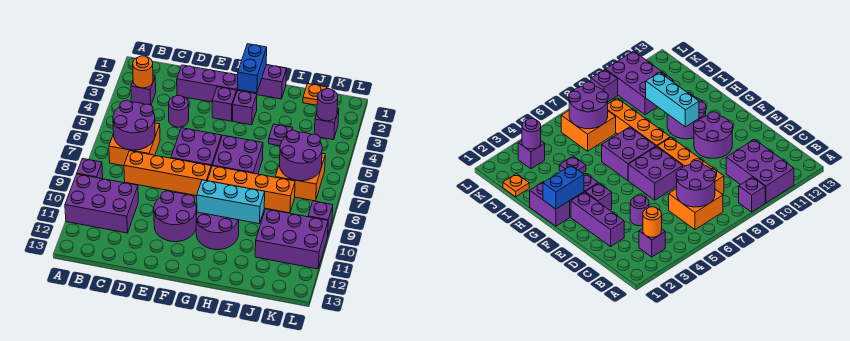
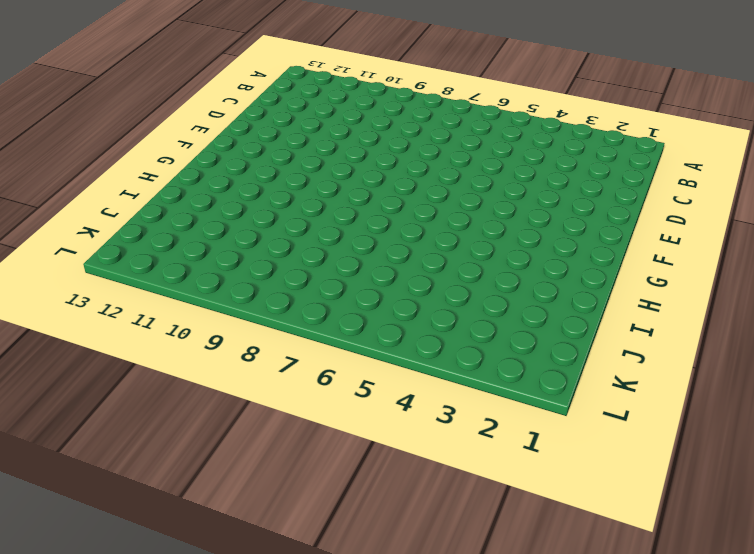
none -> purple brick A9 level 1
none -> purple brick A10:C11 level 1
none -> purple brick B3 level 1

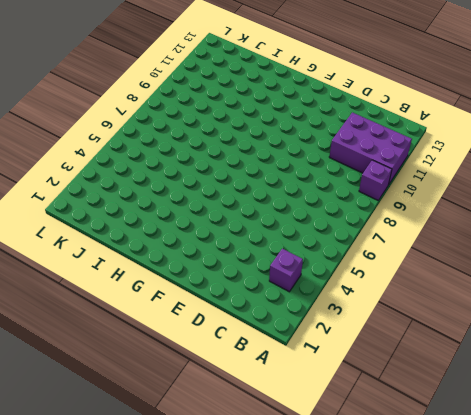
none -> orange brick B6:C7 level 1
none -> orange brick C8:F8 level 1
none -> purple brick D2:F2 level 1

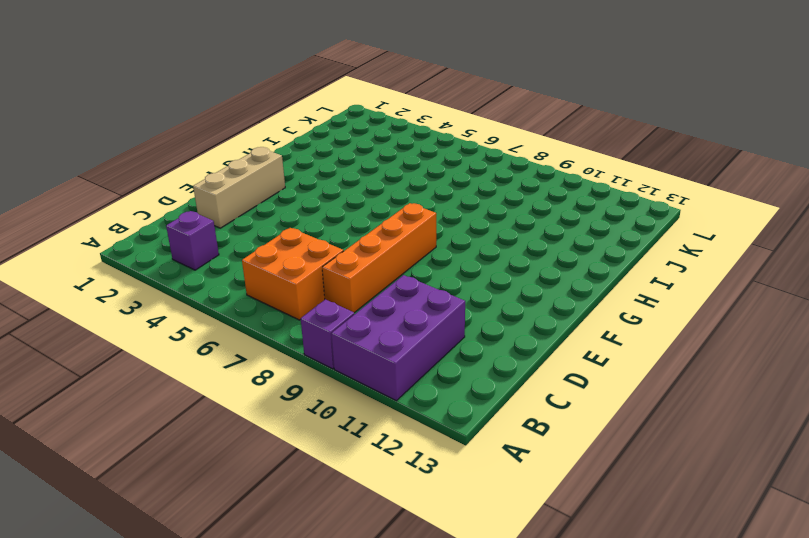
tan brick D2:F2 level 1 -> purple brick D2:F2 level 1
none -> purple round brick D4 level 1
none -> purple brick E6:F7 level 1
none -> purple round brick E10:F11 level 1

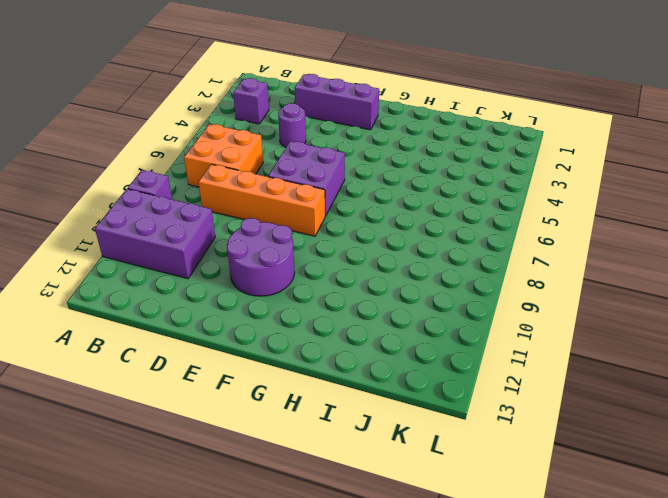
none -> purple brick F3 level 1
none -> purple brick G1:H1 level 1
none -> purple brick G3 level 1

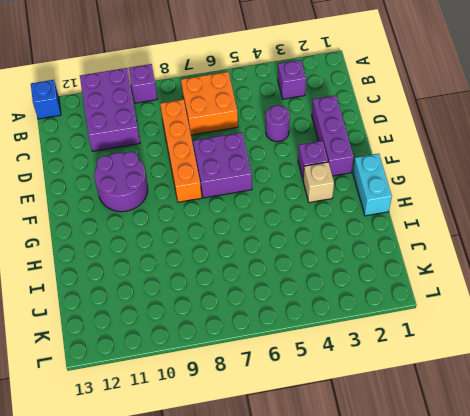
blue brick A13 level 1 -> none
cyan brick G1:H1 level 1 -> purple brick G1:H1 level 1
tan brick G3 level 1 -> purple brick G3 level 1
none -> purple brick G6:H7 level 1
none -> orange brick G8:J8 level 1
none -> purple round brick G10:H11 level 1

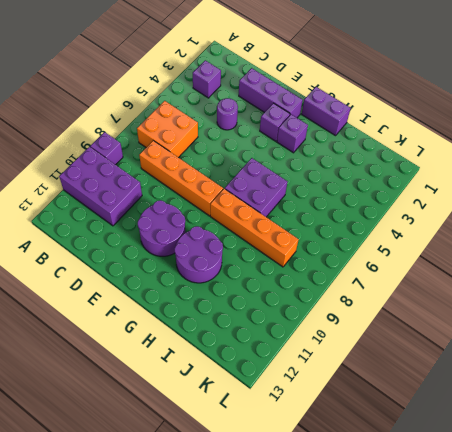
none -> purple brick E6:F7 level 1
none -> purple plate I4 level 1
none -> orange plate J1 level 1

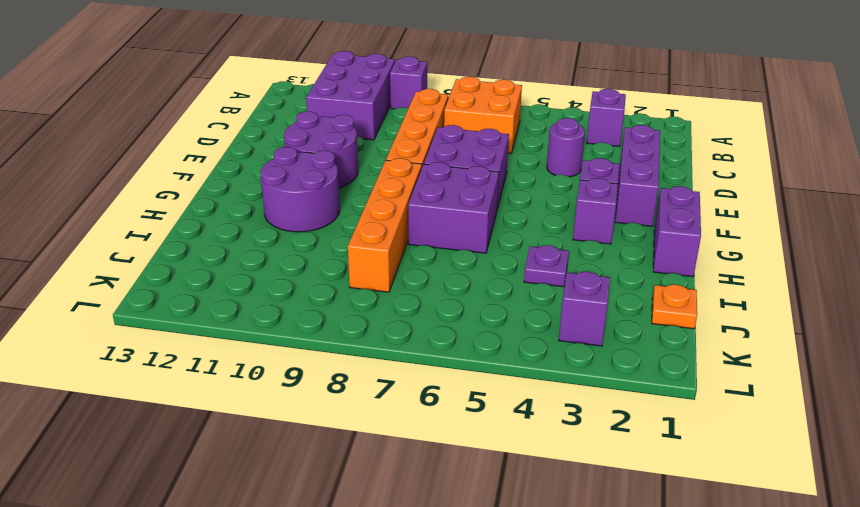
none -> orange brick J6:K7 level 1
none -> purple brick J10:L11 level 1
none -> purple brick L9 level 1

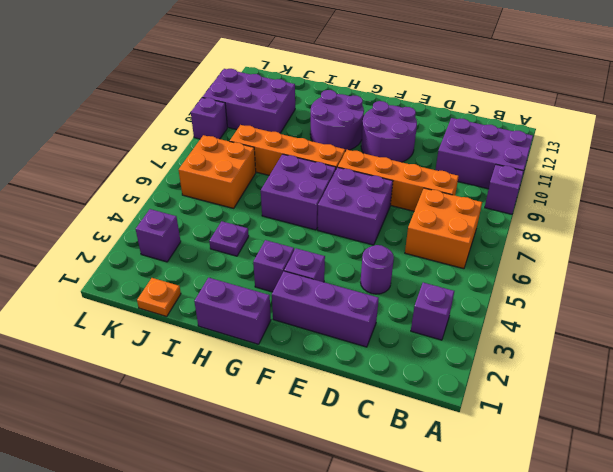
none -> orange round brick B3 level 2
none -> purple round brick B6:C7 level 2
none -> blue brick G1:G2 level 2

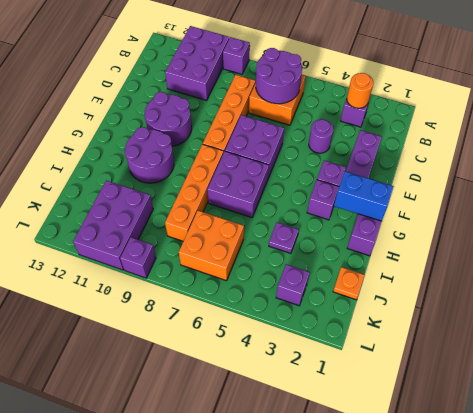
none -> cyan brick G10:I10 level 2
none -> purple round brick J6:K7 level 2
none -> purple round brick K3 level 2

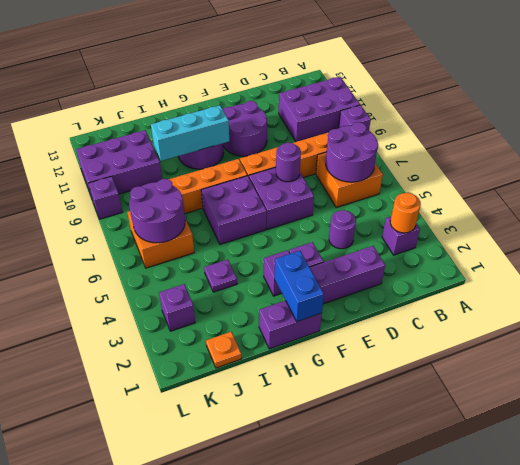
purple round brick E7 level 2 -> purple round brick K3 level 2

